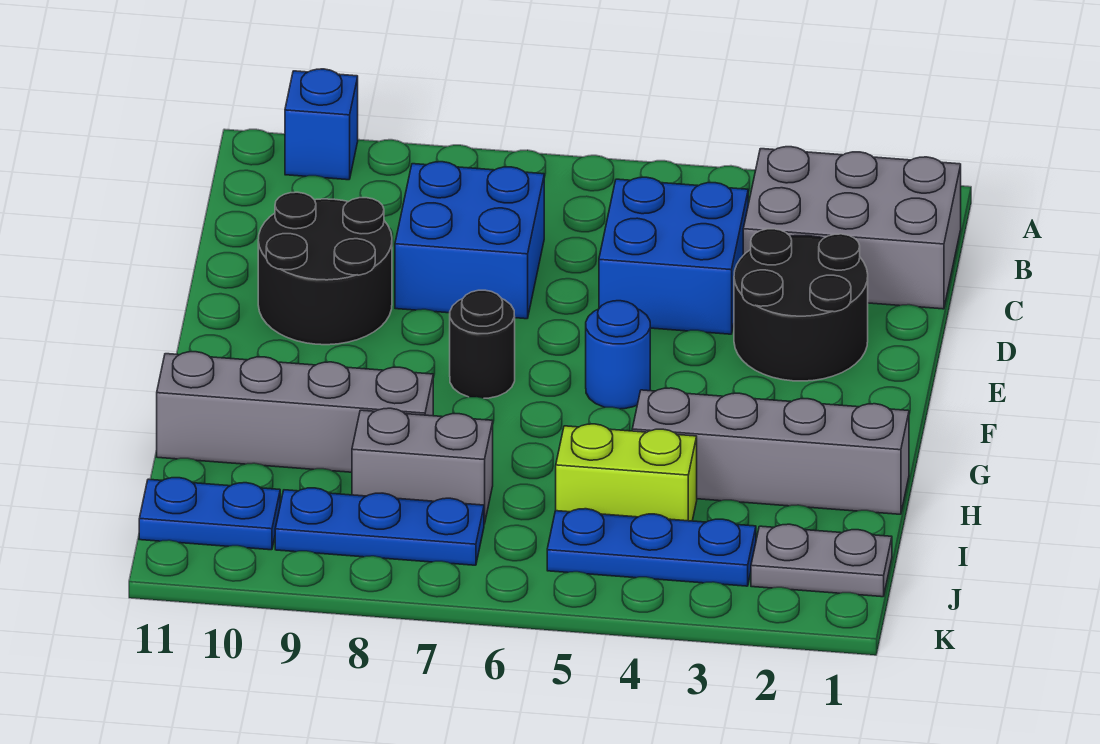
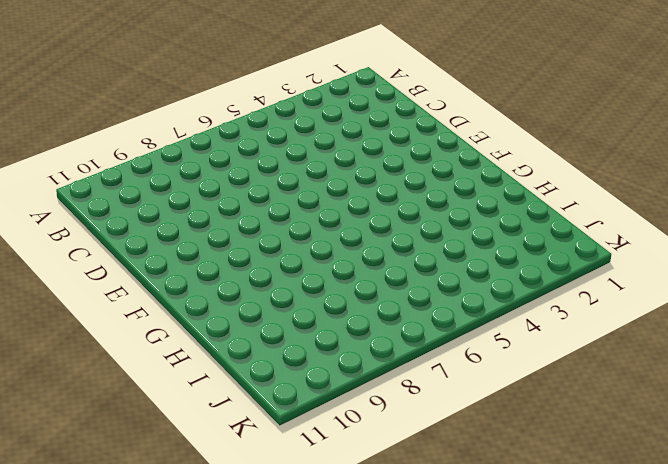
none -> blue brick A10 level 1
none -> grey brick B1:C3 level 1
none -> blue brick C4:D5 level 1

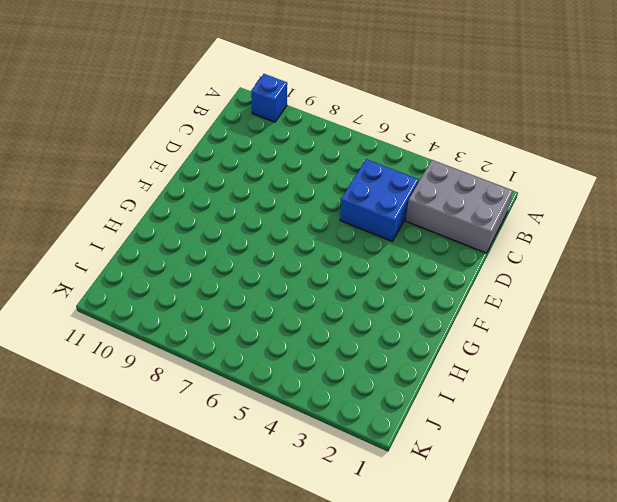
none -> blue brick C7:D8 level 1
none -> black round brick D2:E3 level 1
none -> black round brick D9:E10 level 1

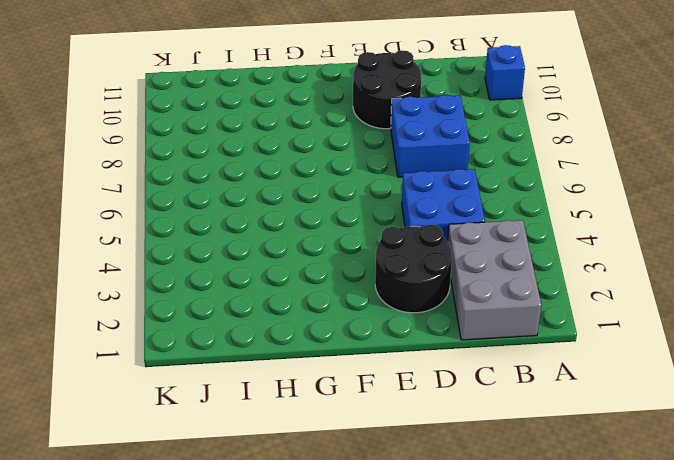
none -> blue round brick F5 level 1
none -> black round brick F7 level 1
none -> grey brick H1:H4 level 1

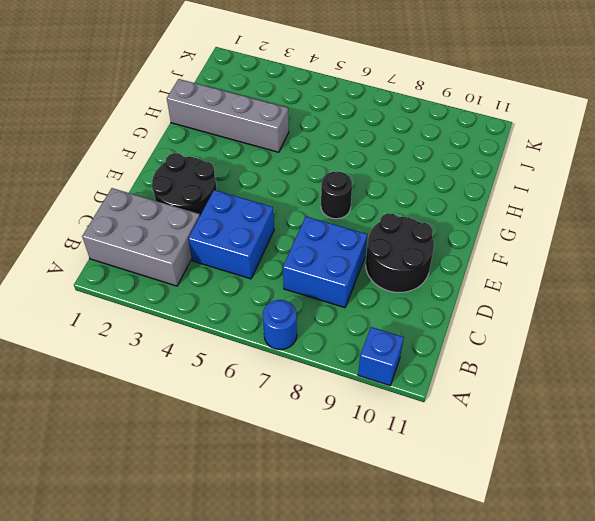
blue round brick A7 level 1 -> blue round brick F5 level 1
none -> grey brick H8:H11 level 1
none -> lime brick I4:I5 level 1
none -> grey brick I7:I8 level 1

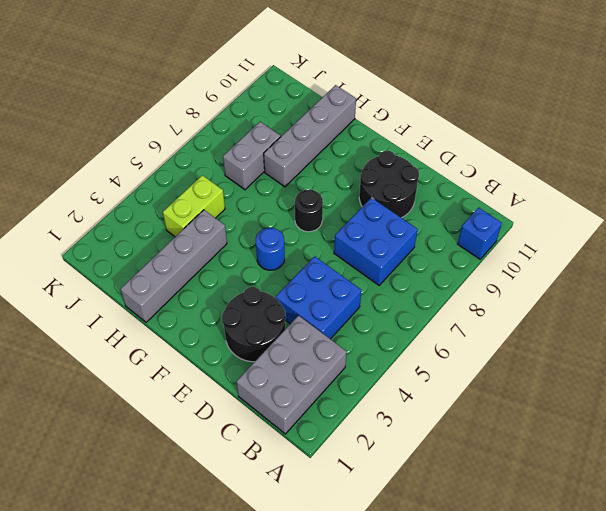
none -> grey plate J1:J2 level 1
none -> blue plate J3:J5 level 1
none -> blue plate J7:J9 level 1

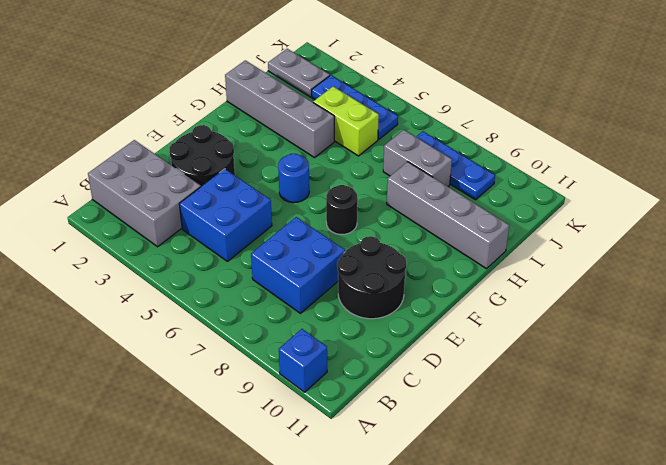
none -> blue plate J10:J11 level 1

